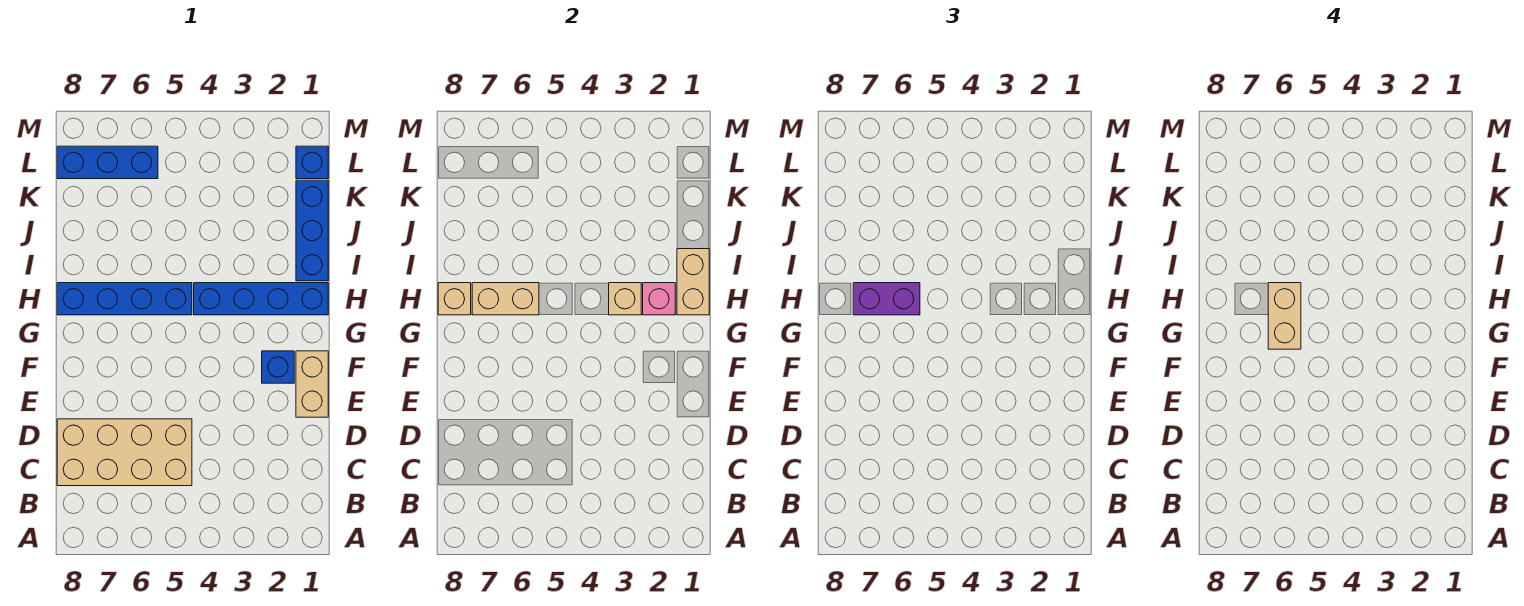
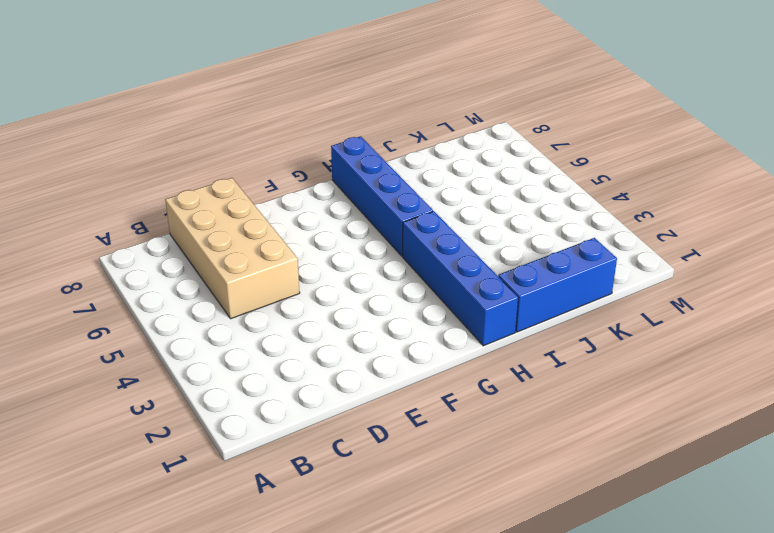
none -> tan brick E1:F1 level 1
none -> blue brick F2 level 1
none -> blue brick L1 level 1

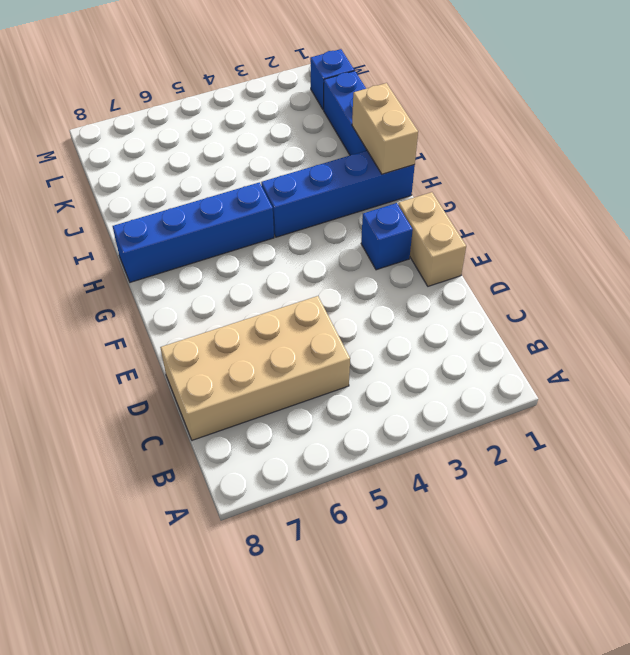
none -> blue brick L6:L8 level 1
none -> pink brick H2 level 2
none -> tan brick H3 level 2

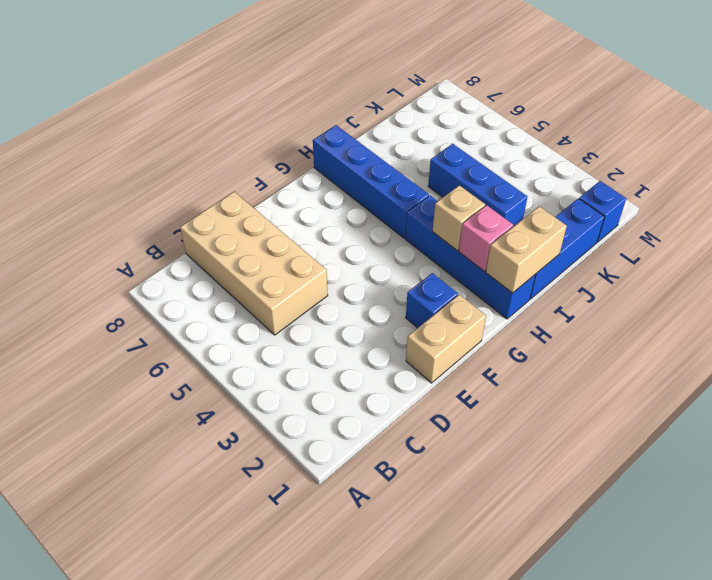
blue brick J3:J5 level 1 -> blue brick L6:L8 level 1
none -> tan brick H6:H7 level 2
none -> tan brick H8 level 2
none -> purple brick H6:H7 level 3

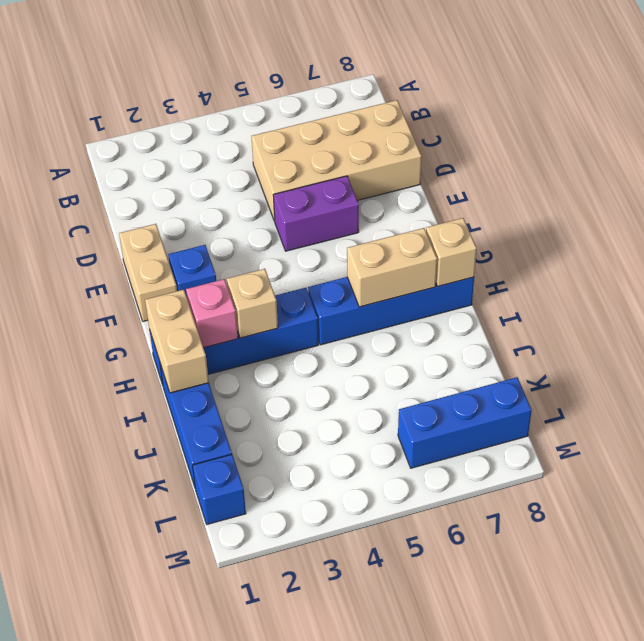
purple brick E5:E6 level 1 -> purple brick H6:H7 level 3
none -> tan brick G6:H6 level 4

